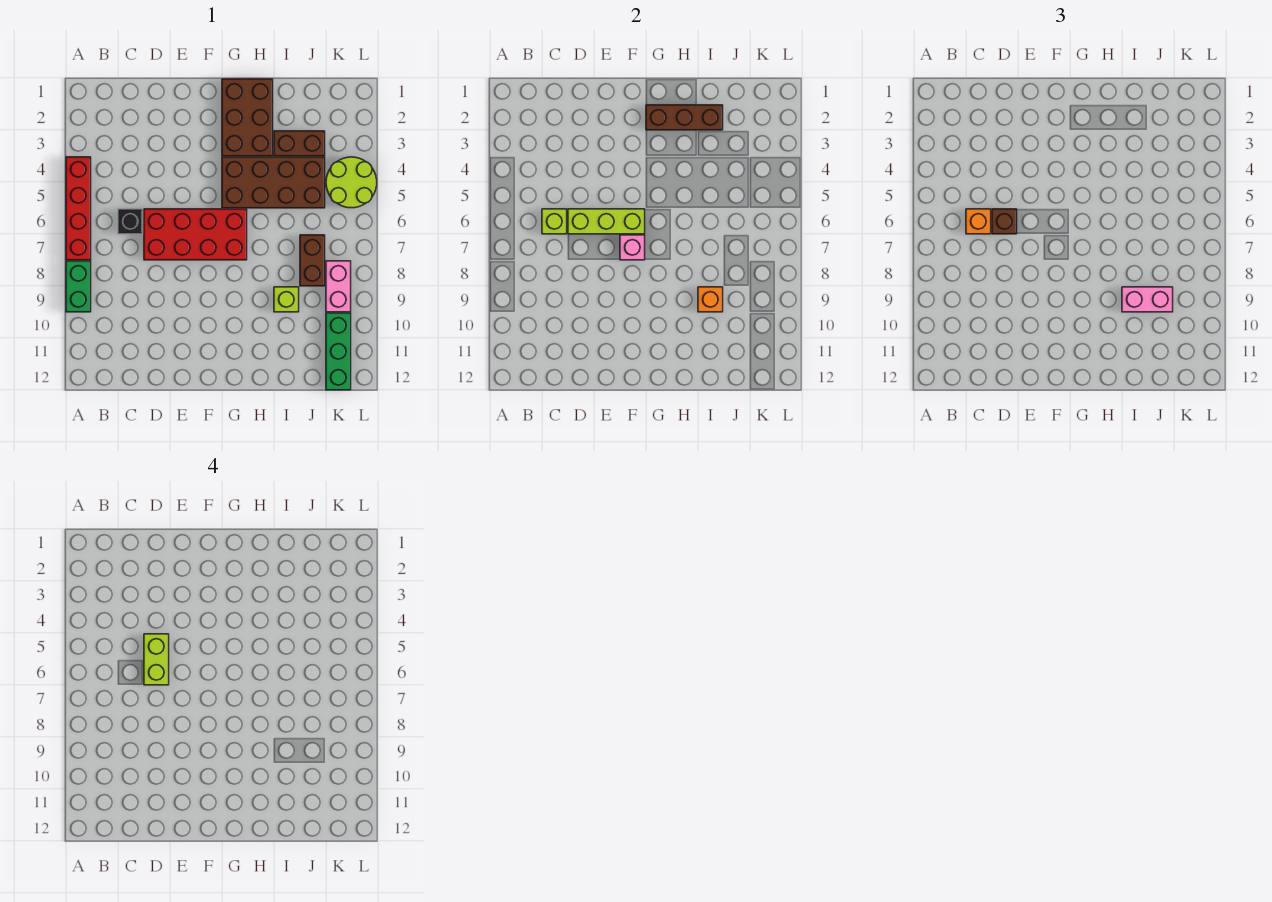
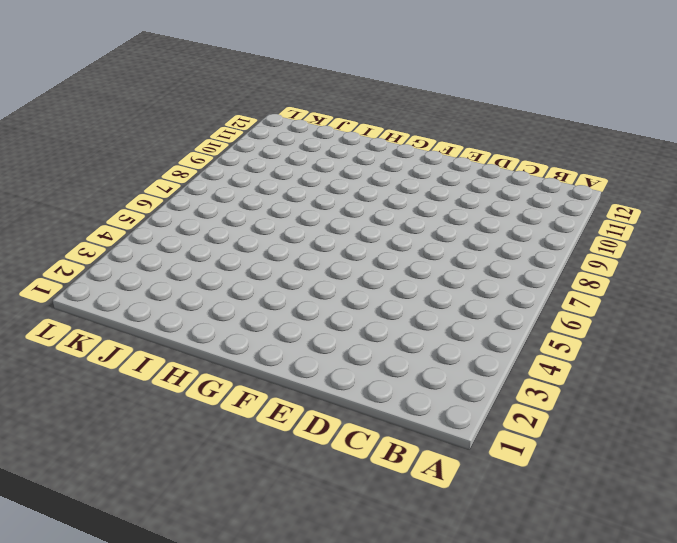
none -> red brick A4:A7 level 1
none -> green brick A8:A9 level 1
none -> black brick C6 level 1

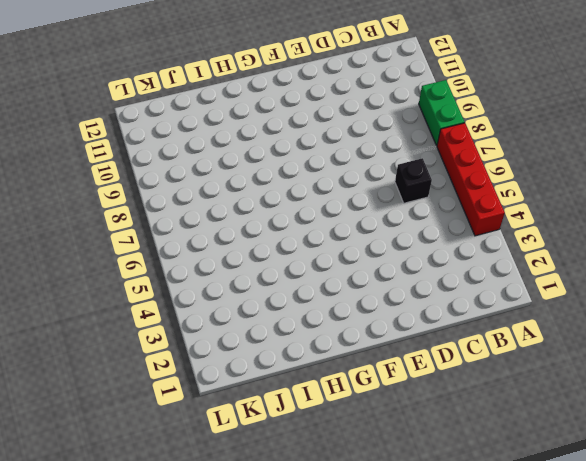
none -> red brick D6:G7 level 1
none -> brown brick G1:H3 level 1
none -> brown brick G4:J5 level 1

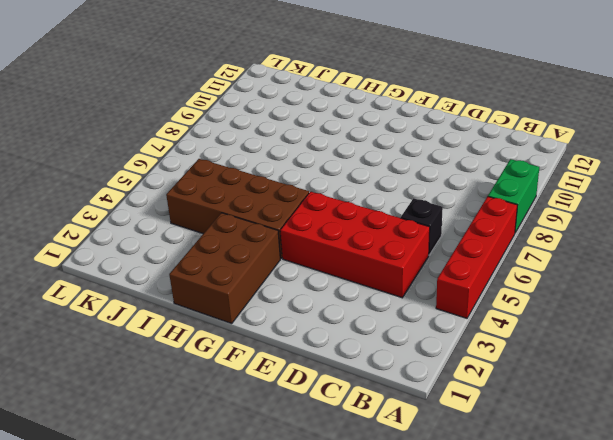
red brick C4:F5 level 1 -> red brick D6:G7 level 1
none -> brown brick I3:J3 level 1
none -> lime brick I9 level 1
none -> brown brick J7:J8 level 1

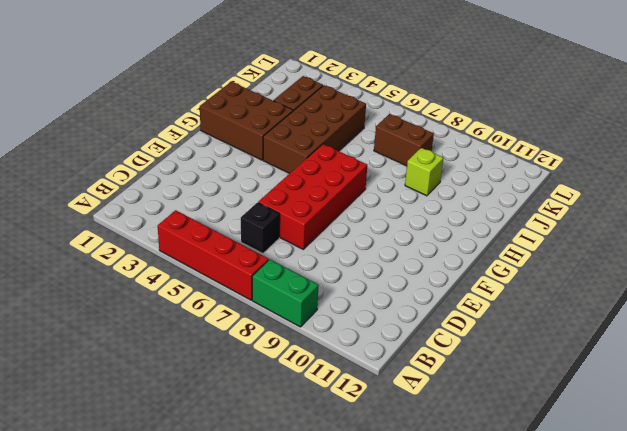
none -> lime round brick K4:L5 level 1
none -> pink brick K8:K9 level 1
none -> green brick K10:K12 level 1

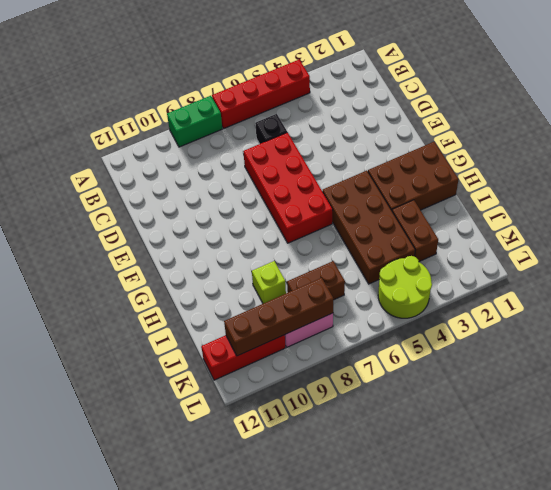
brown brick K8:K11 level 2 -> none
red brick K10:K12 level 1 -> green brick K10:K12 level 1
none -> lime brick C6 level 2
none -> lime brick D6:F6 level 2
none -> pink brick F7 level 2

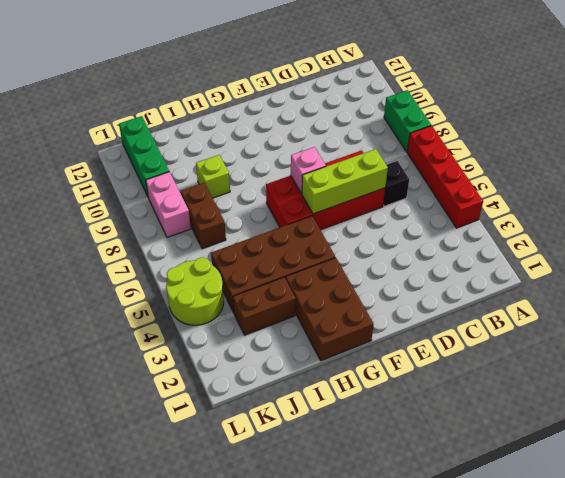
none -> lime brick C6 level 2
none -> brown brick G2:I2 level 2
none -> orange brick I9 level 2

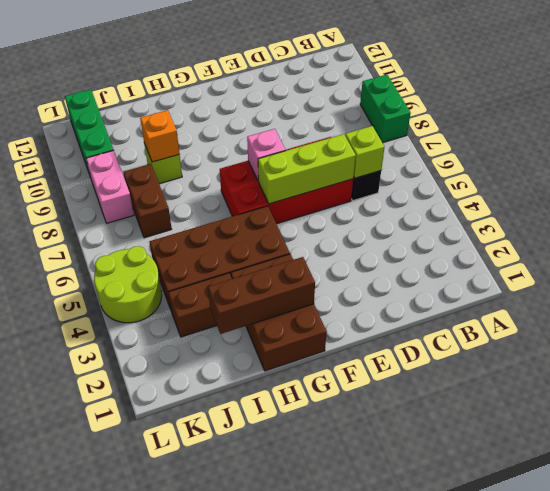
none -> red brick A4:A7 level 1
none -> orange brick C6 level 3
none -> brown brick D6 level 3

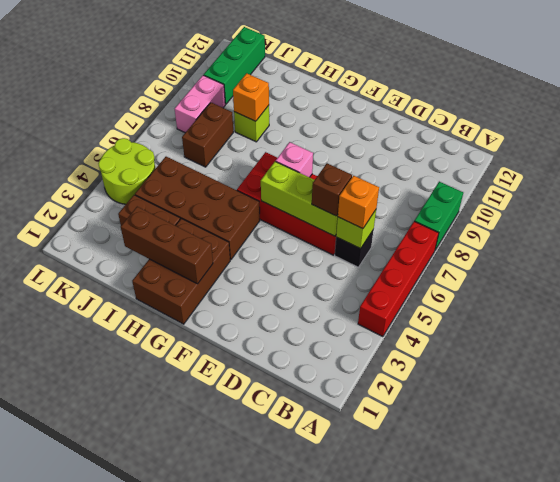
none -> pink brick I9:J9 level 3
none -> lime brick D5:D6 level 4

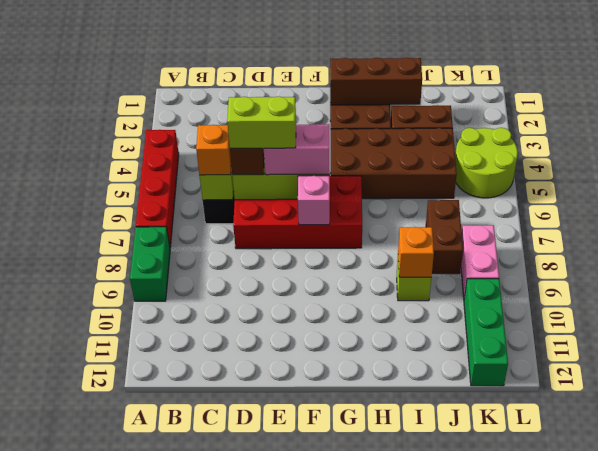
lime brick D6:E6 level 4 -> lime brick D5:D6 level 4
pink brick E6:F6 level 3 -> pink brick I9:J9 level 3

